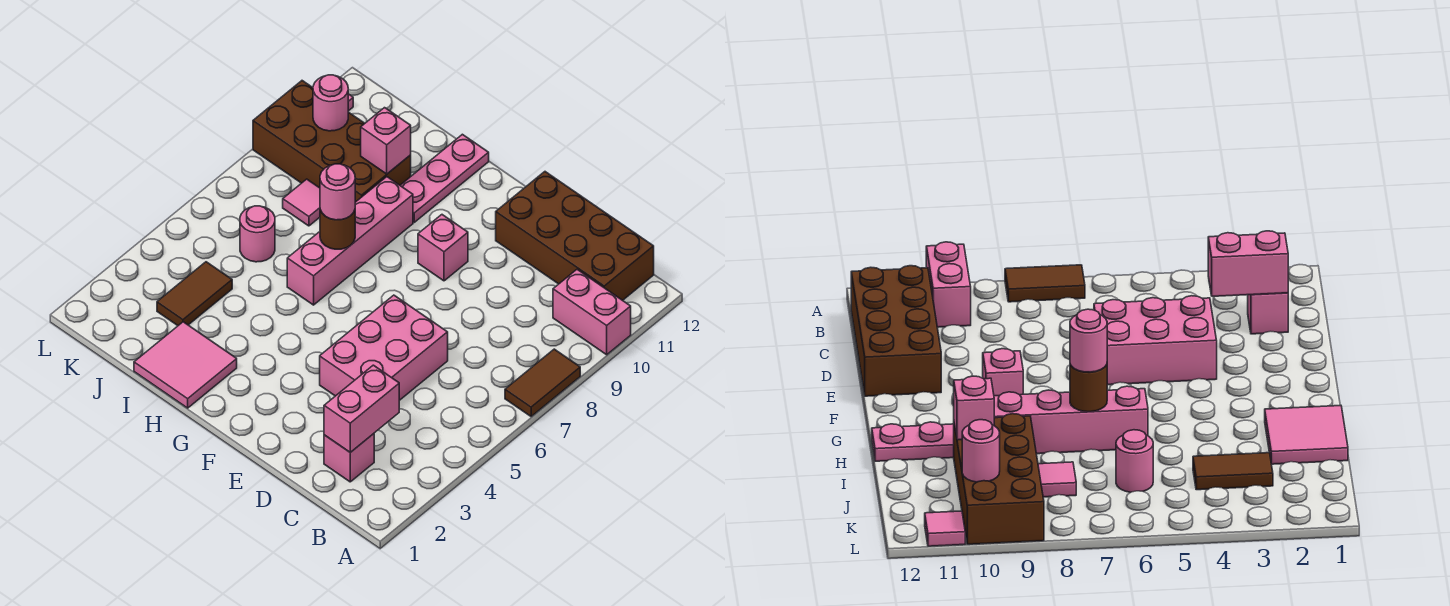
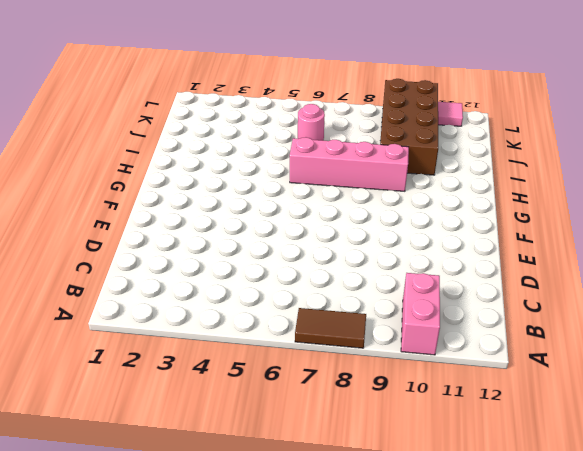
none -> brown brick B11:E12 level 1
none -> pink brick C2 level 1
none -> pink brick D4:E6 level 1

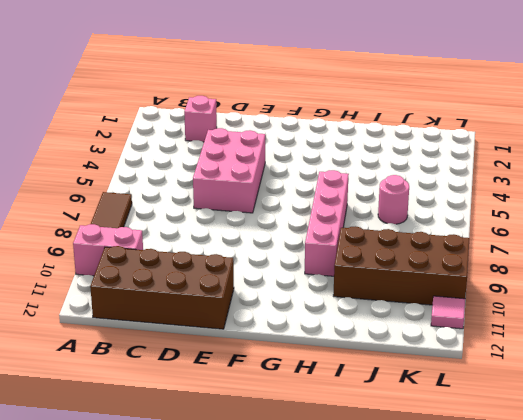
none -> pink brick F9 level 1
none -> pink tile H1:I2 level 1
none -> pink plate H10:H12 level 1

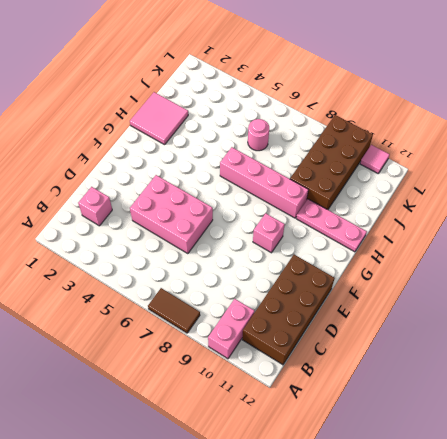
none -> brown tile J3:J4 level 1
none -> pink tile J8 level 1
none -> pink brick C2:C3 level 2

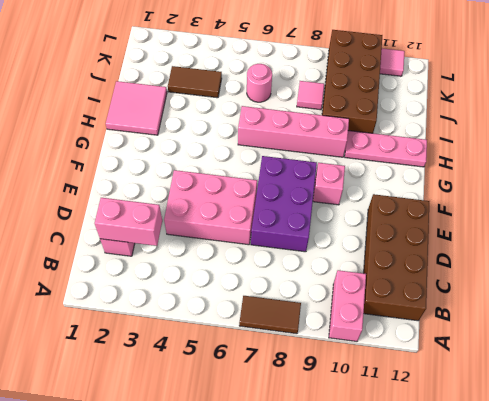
purple brick D7:F8 level 1 -> none
none -> brown round brick H7 level 2
none -> pink brick I10 level 2
none -> pink round brick K10 level 2

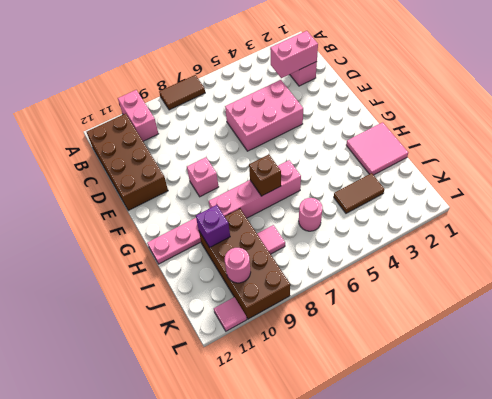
brown brick H7 level 2 -> brown round brick H7 level 2
purple brick I10 level 2 -> pink brick I10 level 2
none -> pink round brick H7 level 3

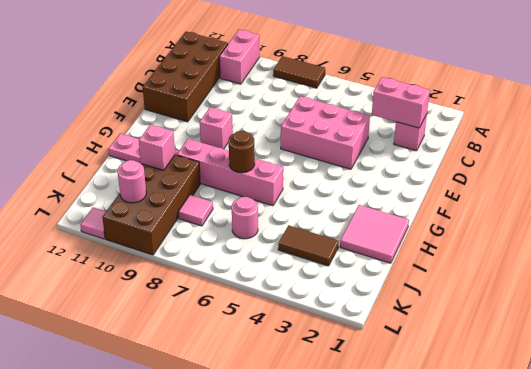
none -> pink round brick H7 level 3

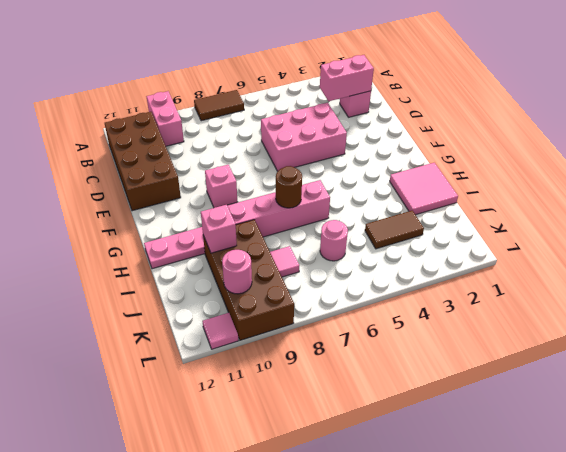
none -> pink round brick H7 level 3

